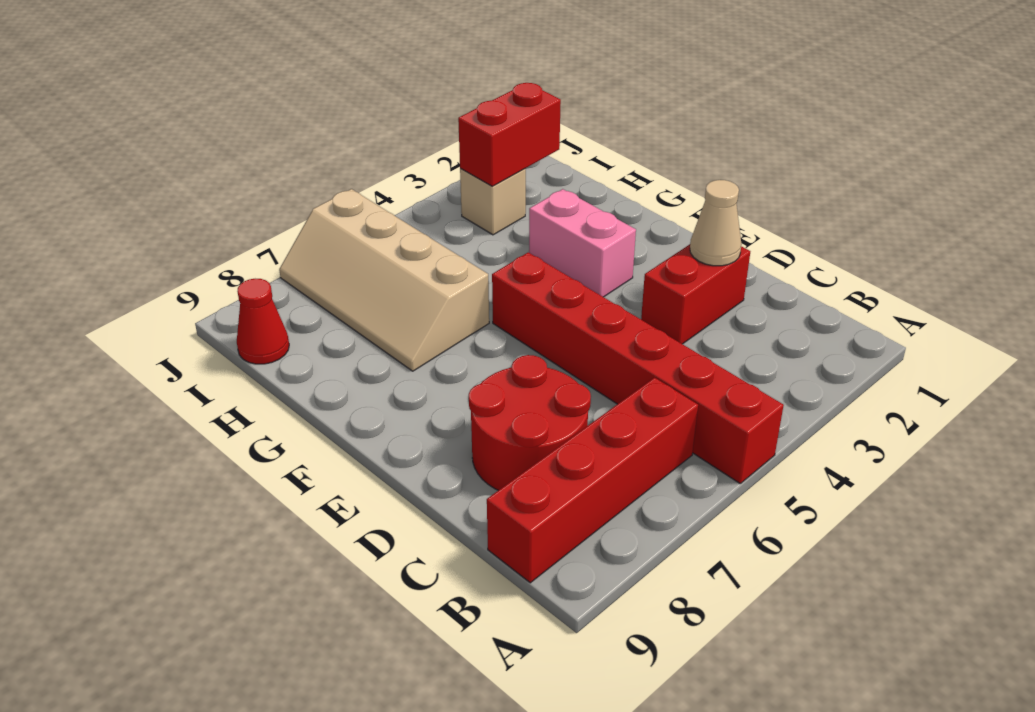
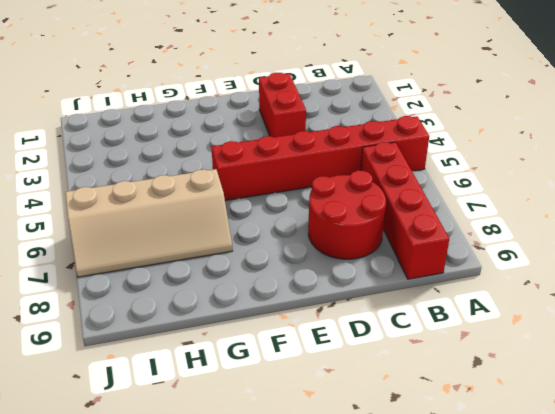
none -> pink brick F3:G3 level 1
none -> tan brick I3 level 1

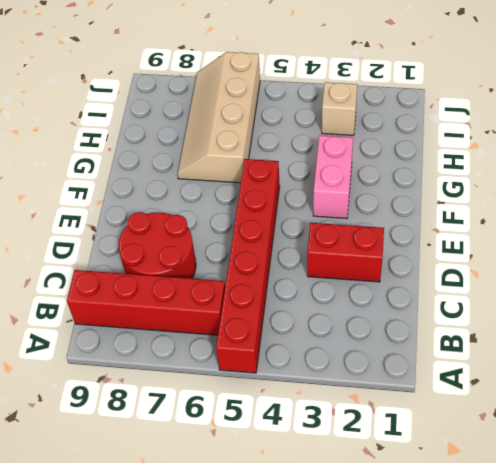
none -> red cone I9 level 1
none -> tan cone D2 level 2

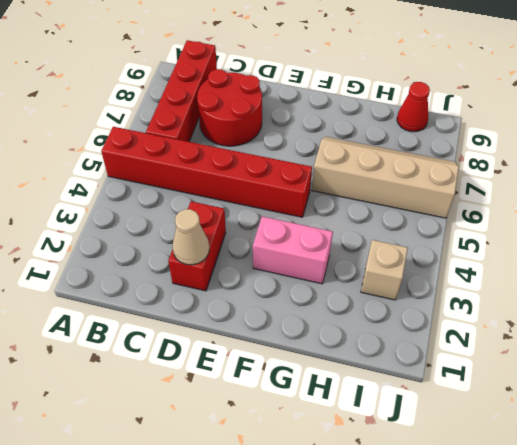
none -> red brick I2:I3 level 2

